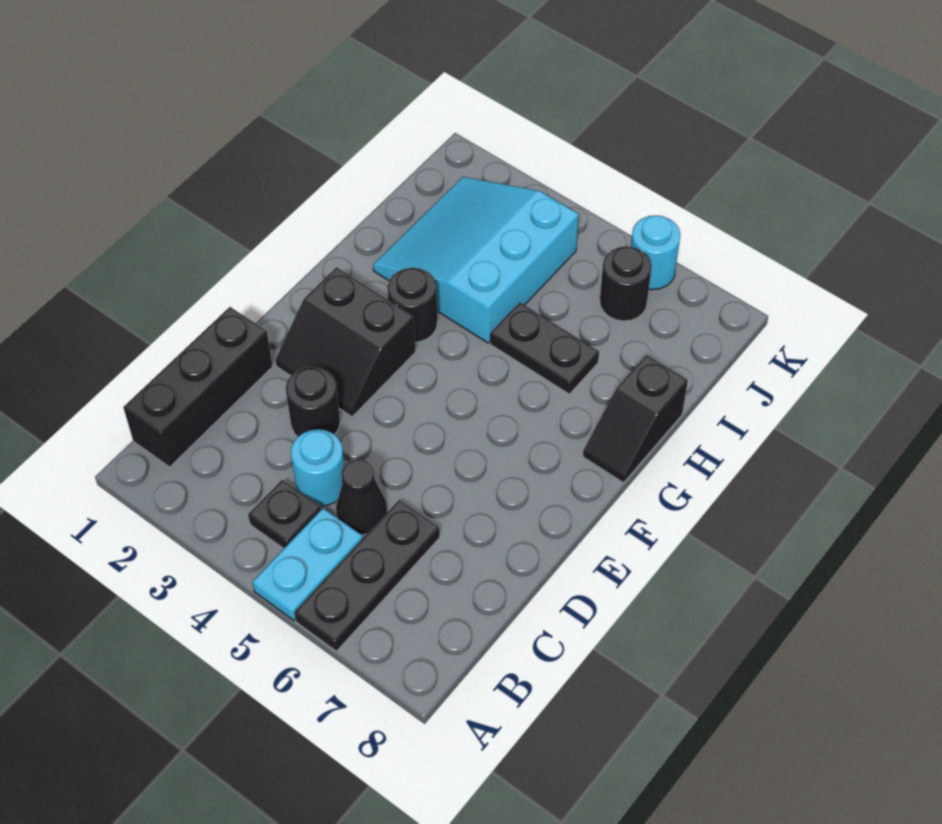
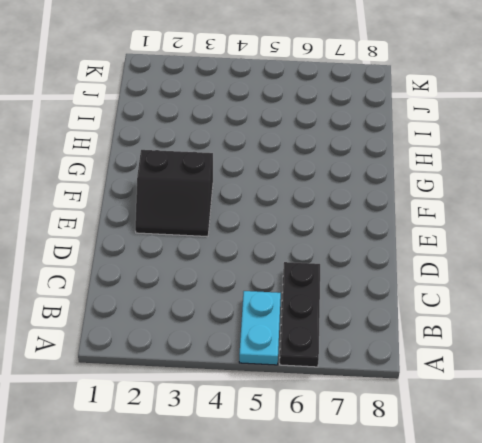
none -> black brick B1:D1 level 1
none -> black plate B4 level 1
none -> cyan round brick C4 level 1

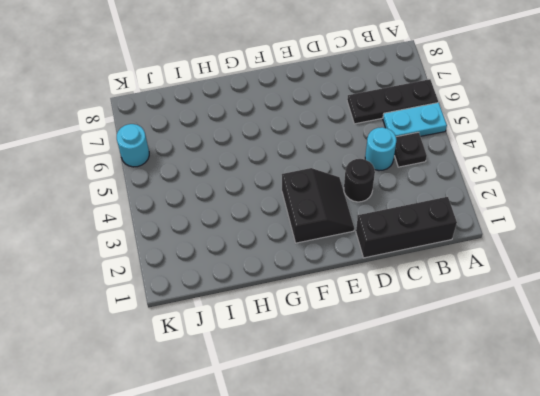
none -> black cone C5 level 1
none -> black round brick G3 level 1
none -> black slope G8:H8 level 1 top H

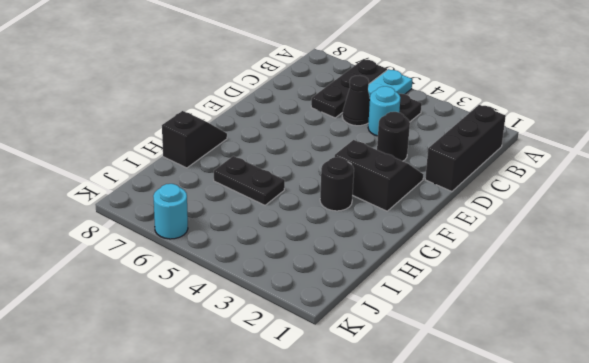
none -> cyan slope H2:J4 level 1 top 4
none -> black round brick J6 level 1

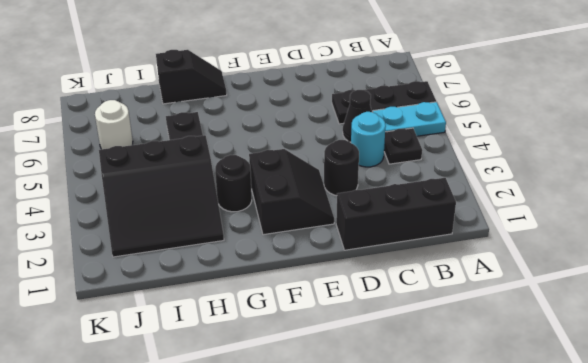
black slope H2:J4 level 1 top 4 -> cyan slope H2:J4 level 1 top 4
white round brick J6 level 1 -> black round brick J6 level 1
none -> cyan round brick K6 level 1

